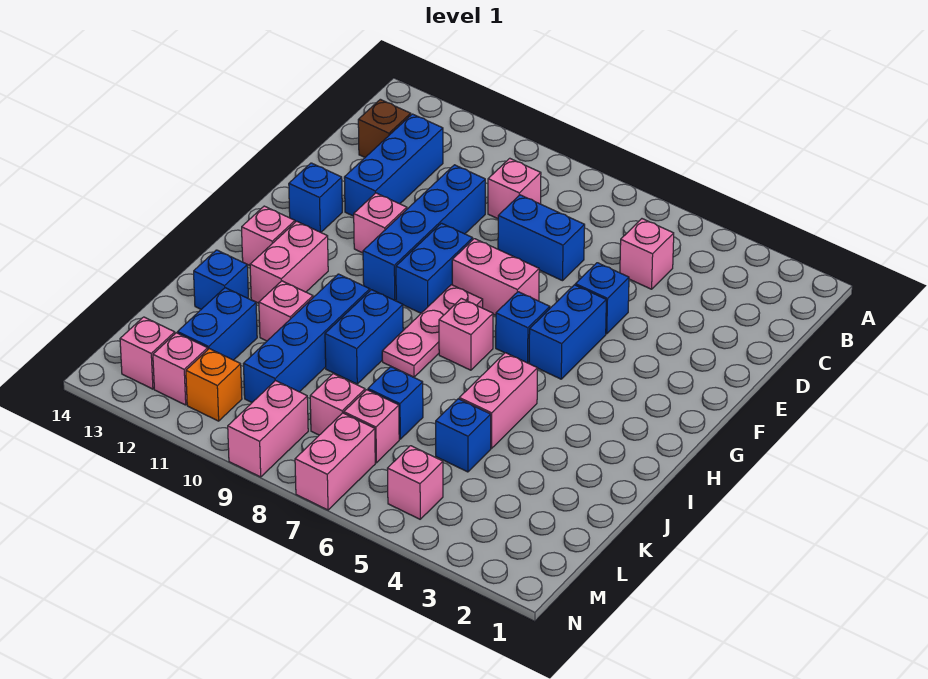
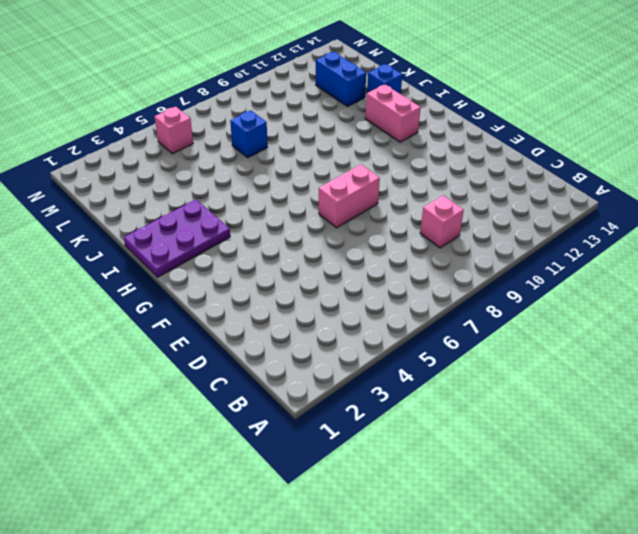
purple plate H1:I3 level 1 -> none
none -> pink brick C5 level 1
none -> blue brick C12:E12 level 1
none -> brown brick C13 level 1
none -> blue brick D7:D8 level 1

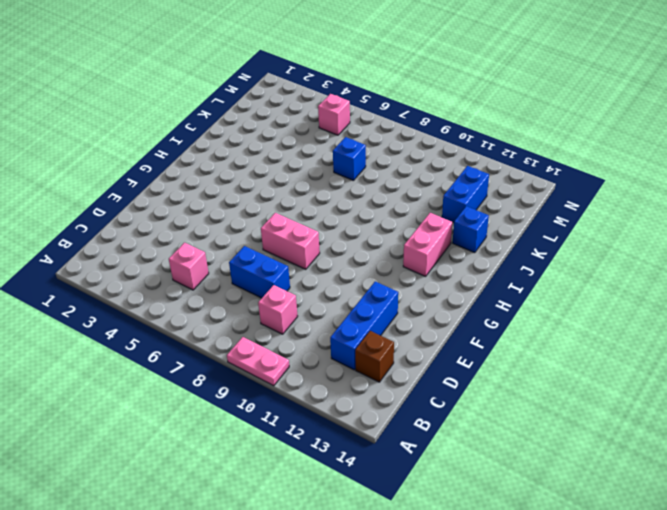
pink plate A9:A10 level 1 -> none
none -> blue brick D10:G10 level 1
none -> blue brick E5 level 1
none -> blue brick F5:G5 level 1
none -> blue brick F9:G9 level 1

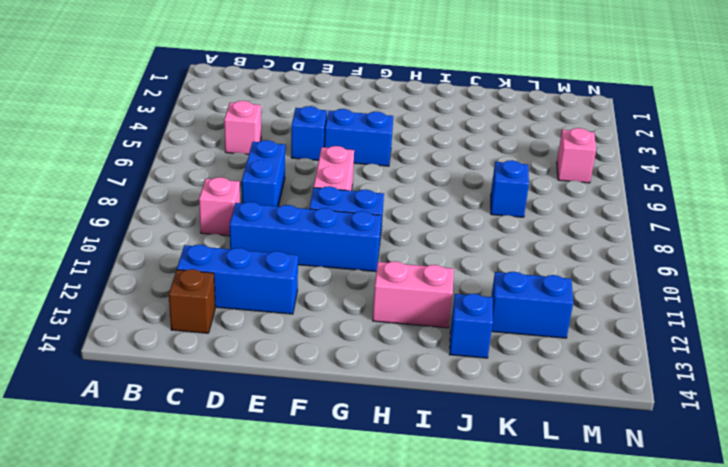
none -> pink brick F11 level 1
none -> blue brick F13 level 1
none -> blue brick G6 level 1
none -> pink plate G8:I8 level 1

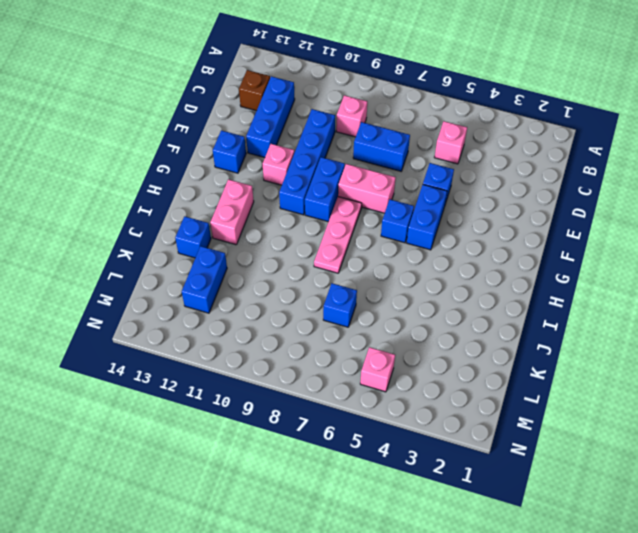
none -> pink brick H7 level 1
none -> pink brick H13 level 1
none -> pink brick I5:J5 level 1
none -> blue brick I9:J9 level 1

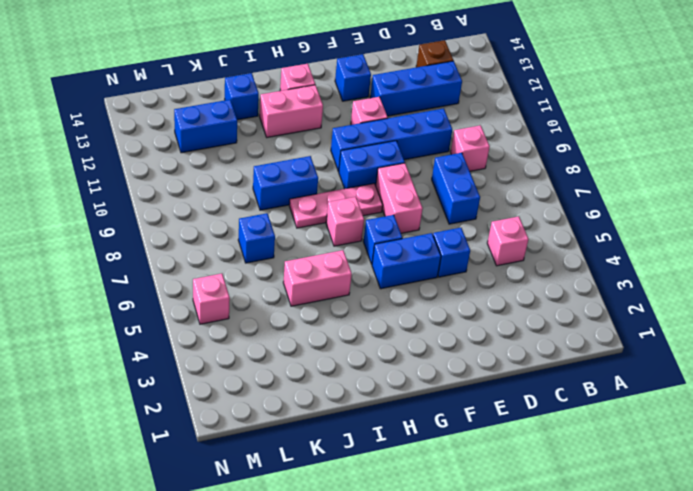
none -> blue brick I10:L10 level 1
none -> pink brick J11 level 1
none -> blue brick K5 level 1
none -> pink brick L7 level 1

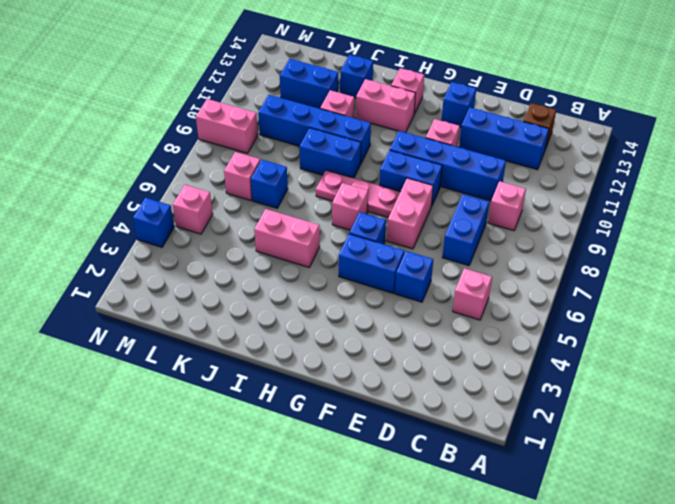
blue brick N4 level 1 -> blue brick K5 level 1
none -> pink brick L8 level 1
none -> pink brick M7:N7 level 1
none -> orange brick M11 level 1
none -> pink brick M12 level 1

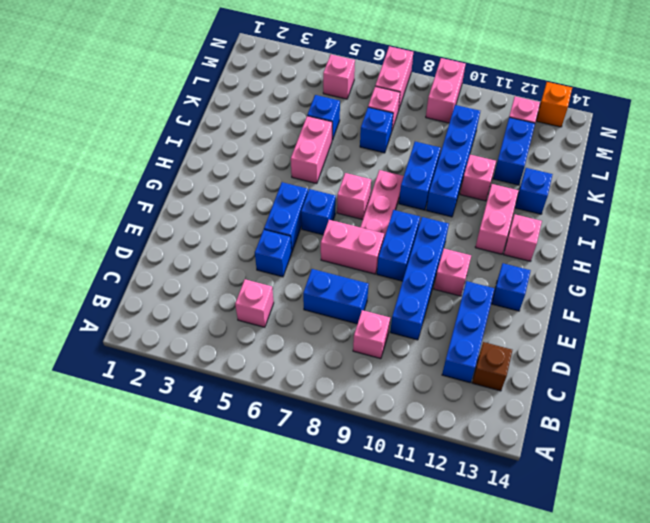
orange brick N13 level 1 -> orange brick M11 level 1
none -> pink brick L8 level 1
none -> pink brick M13 level 1

